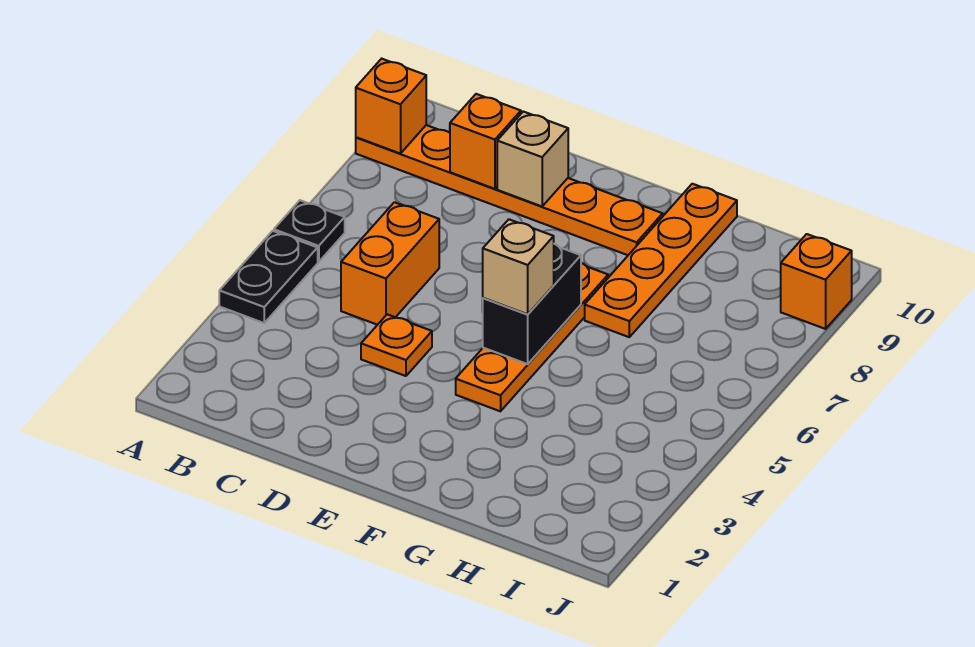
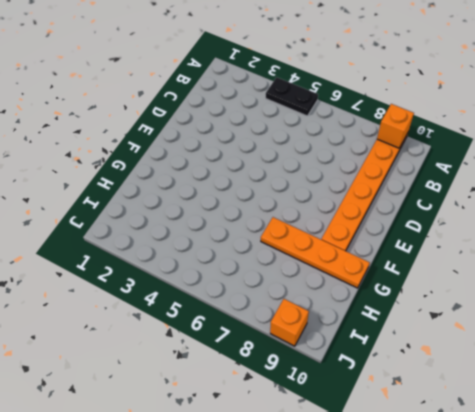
none -> black plate A6 level 1
none -> orange brick C5:C6 level 1
none -> orange plate D4 level 1

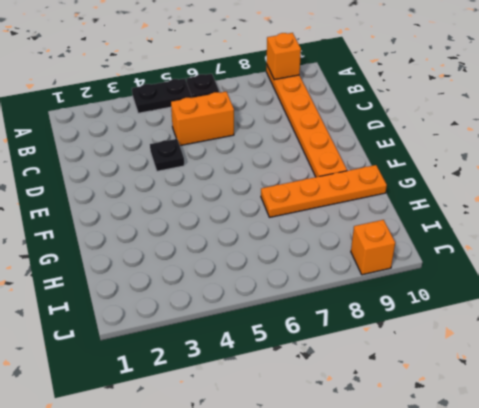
black plate D4 level 1 -> orange plate D4 level 1
none -> orange plate F4:F7 level 1
none -> orange brick C9 level 2
none -> tan brick D9 level 2

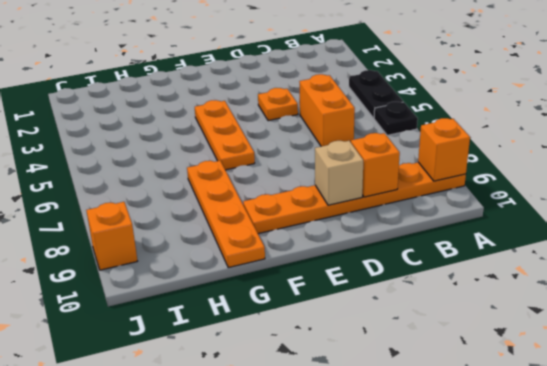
orange plate F4:F6 level 1 -> orange plate F4:F7 level 1
none -> black brick F5:F6 level 2
none -> tan brick F5 level 3

